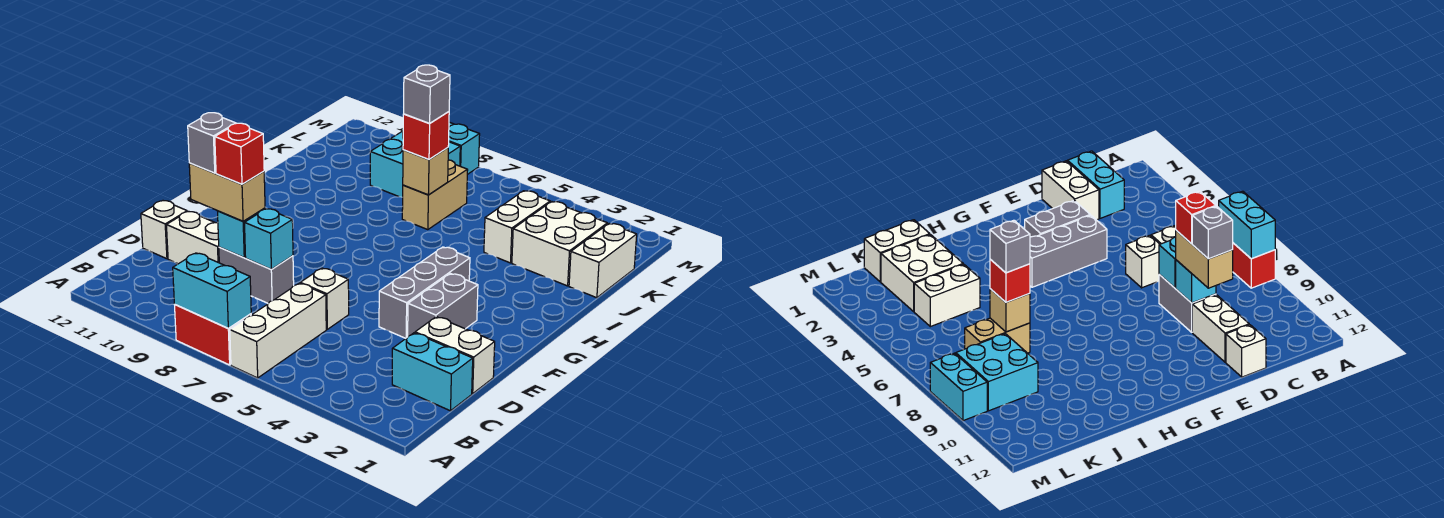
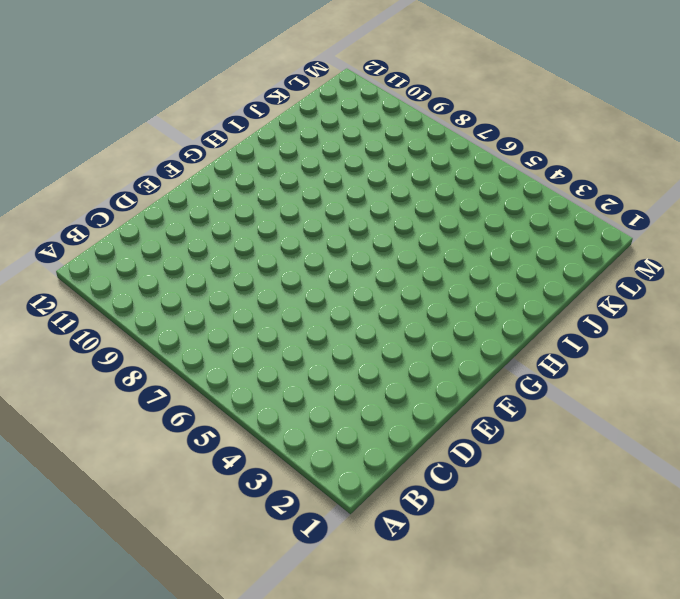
none -> white brick A6:C6 level 1
none -> red brick A7:A8 level 1
none -> cyan brick C1:C2 level 1

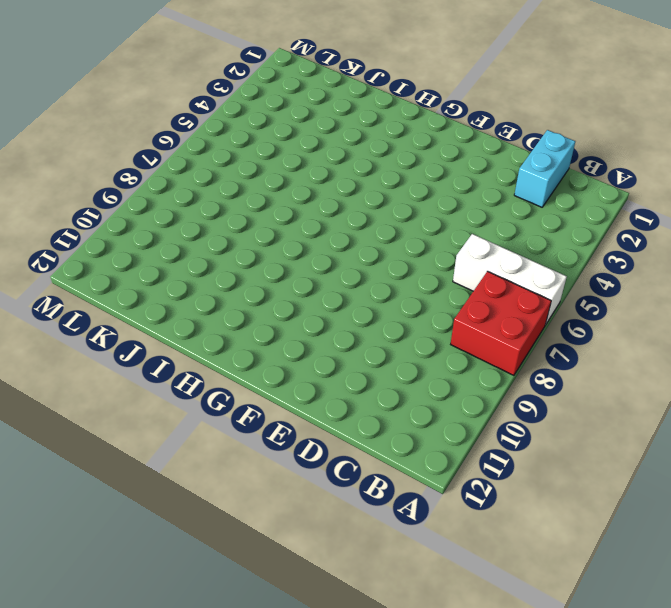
red brick A7:B8 level 1 -> red brick A7:A8 level 1
none -> white brick D1:D2 level 1
none -> white brick D6 level 1
none -> grey brick D8:D9 level 1

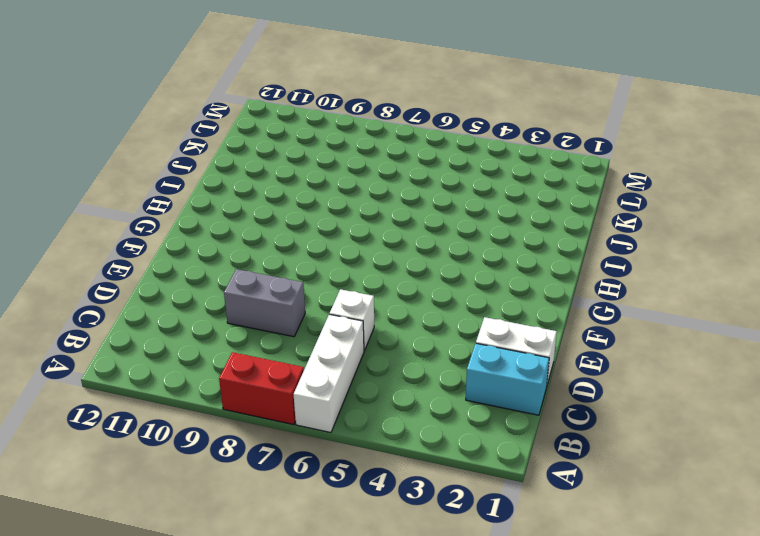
none -> white brick D10:D11 level 1
none -> white brick D12 level 1
none -> grey brick E3:F3 level 1

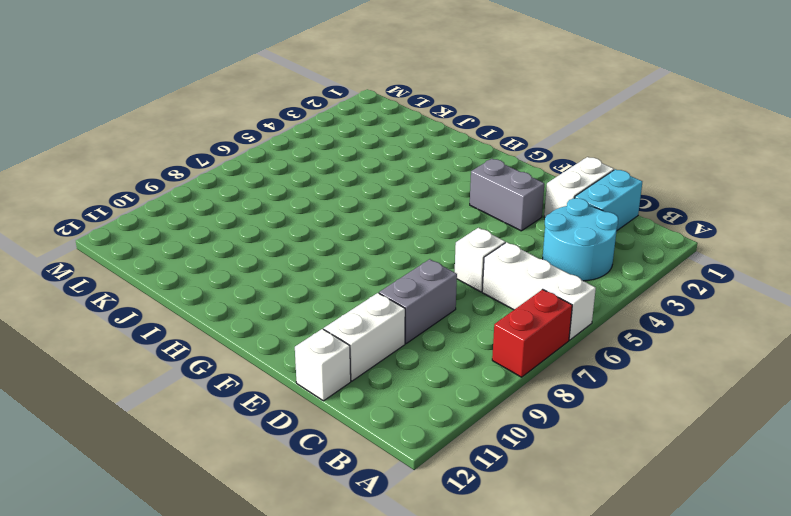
cyan round brick B3:C4 level 1 -> none
none -> grey brick E4:G4 level 1
none -> white brick J1:K1 level 1
none -> white brick J2:K3 level 1

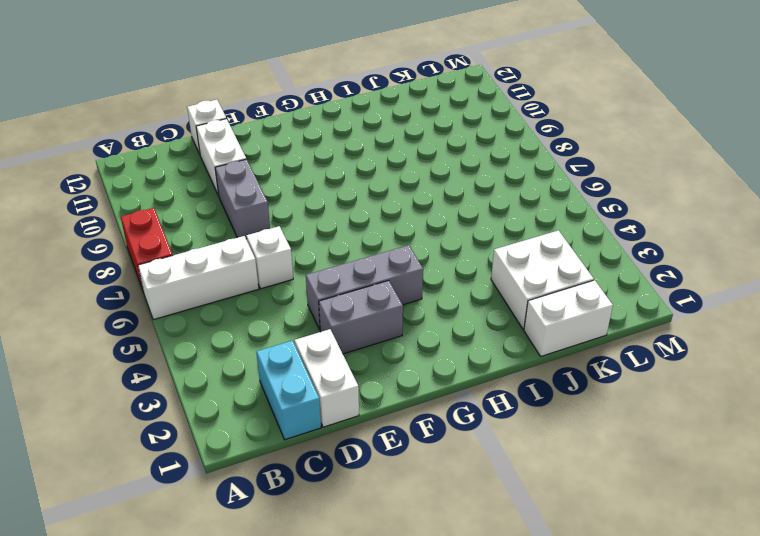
none -> white brick J4:K4 level 1
none -> tan brick J7:K7 level 1
none -> cyan brick K8:L9 level 1

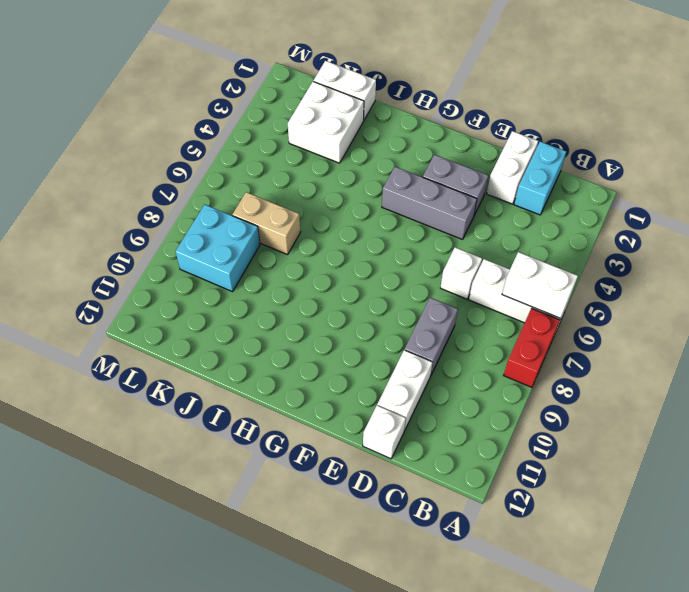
white brick A6:B6 level 2 -> white brick J4:K4 level 1
none -> cyan brick M8:M9 level 1
none -> cyan brick A7:A8 level 2
none -> cyan brick D8 level 2

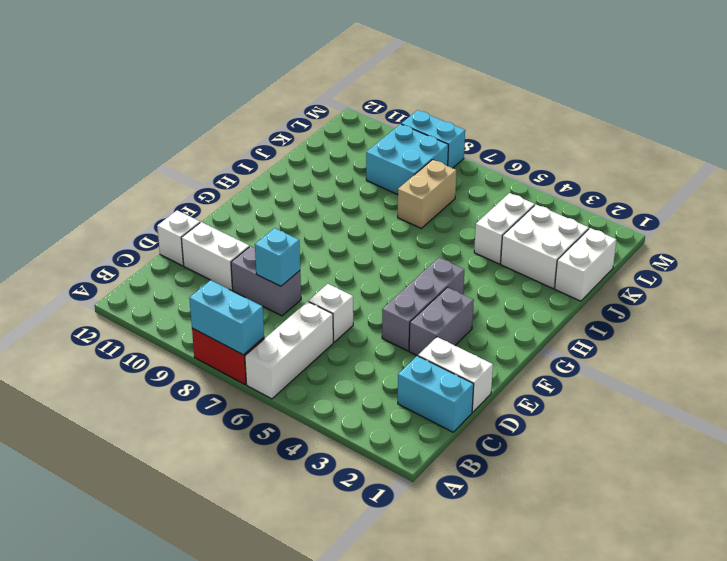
none -> cyan brick D9 level 2
none -> tan brick J7 level 2
none -> tan brick D9:D10 level 3

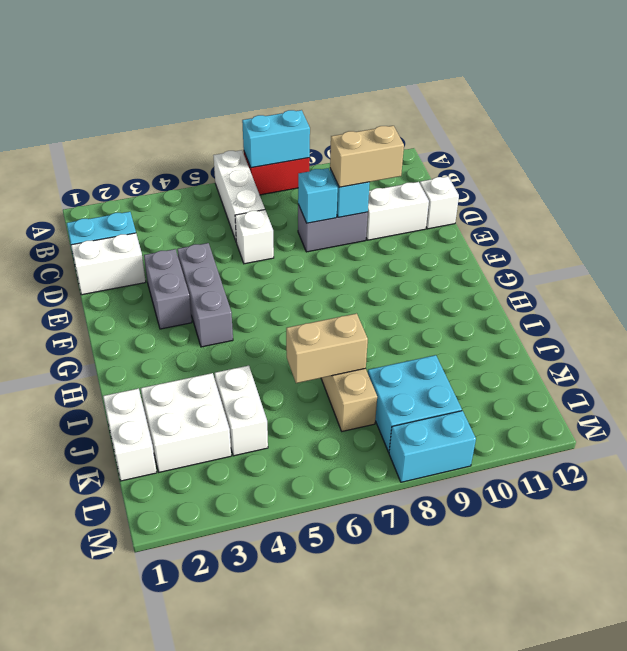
tan brick J6:J7 level 2 -> tan brick J7 level 2
none -> red brick J7 level 3
none -> red brick D9 level 4
none -> grey brick D10 level 4

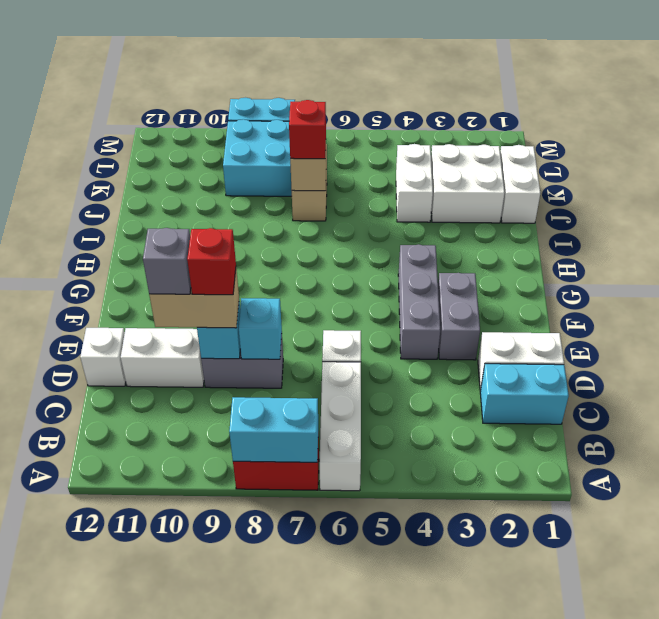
none -> grey brick J7 level 4

